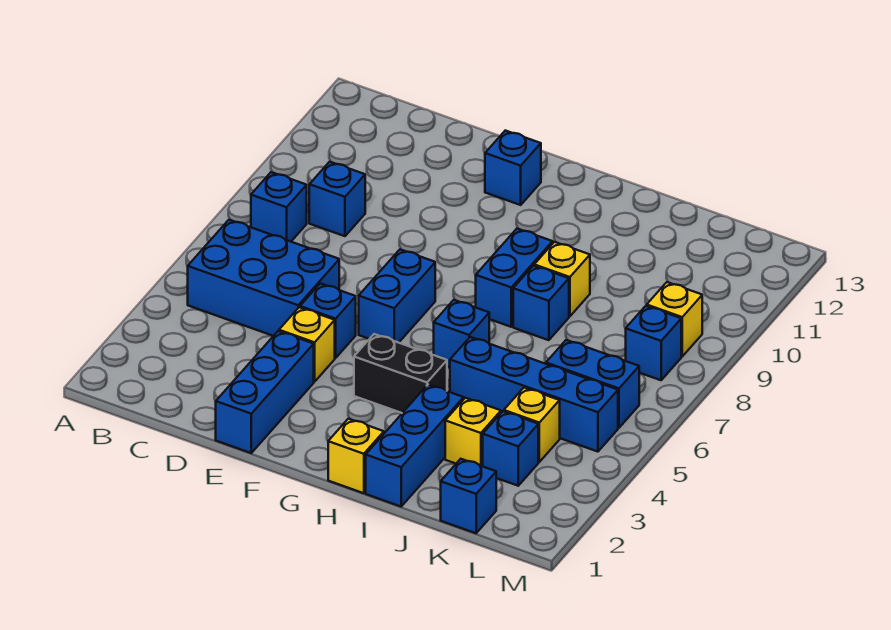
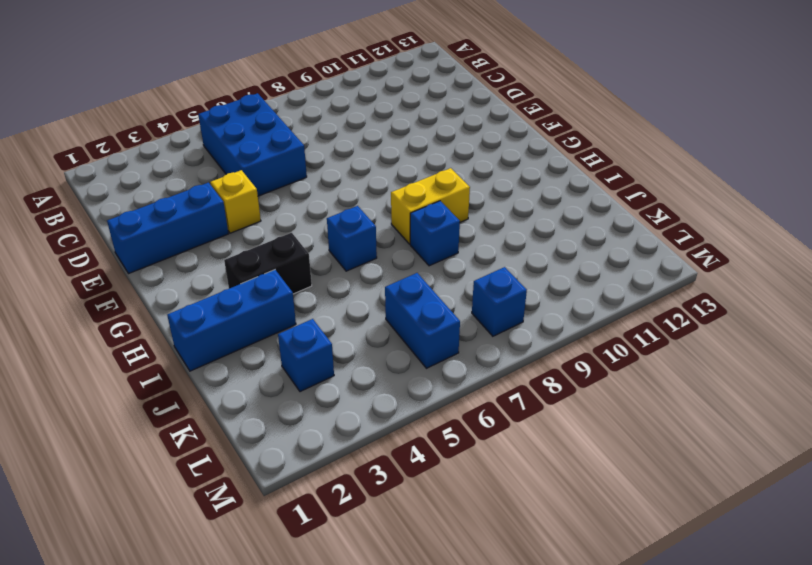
black brick H3:H4 level 1 -> black brick G4:H4 level 1
yellow brick H8:H9 level 1 -> blue brick H8:H9 level 1
none -> blue brick B8 level 1
none -> blue brick C9 level 1
none -> blue brick E5 level 1

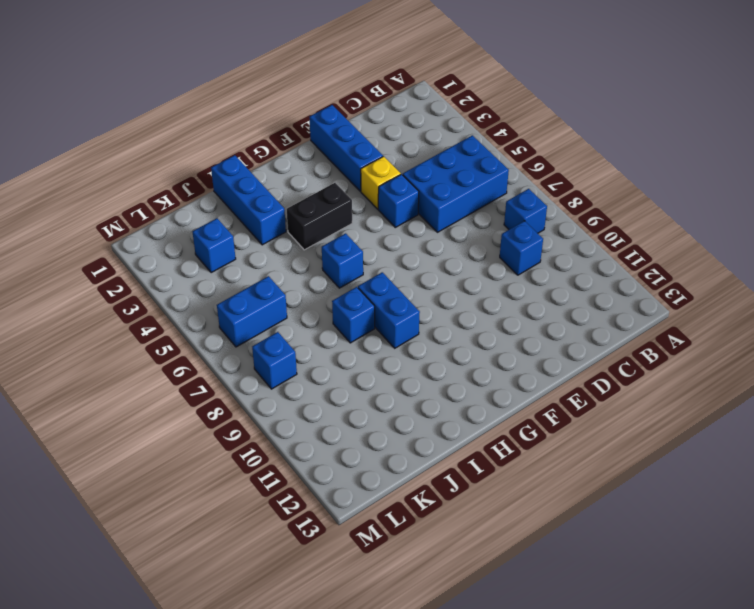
none -> blue brick F6:F7 level 1
none -> blue brick F12 level 1
none -> yellow brick H1 level 1

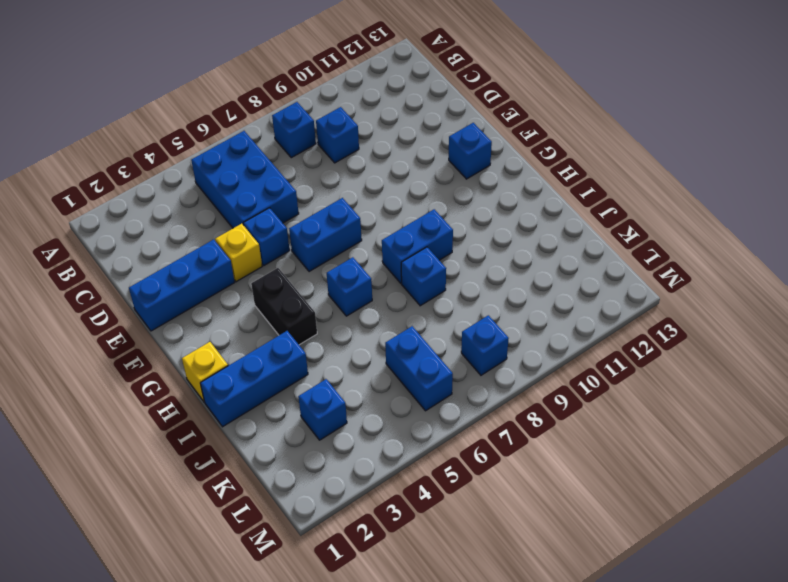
none -> blue brick I5:L5 level 1
none -> yellow brick I9 level 1
none -> yellow brick J3 level 1

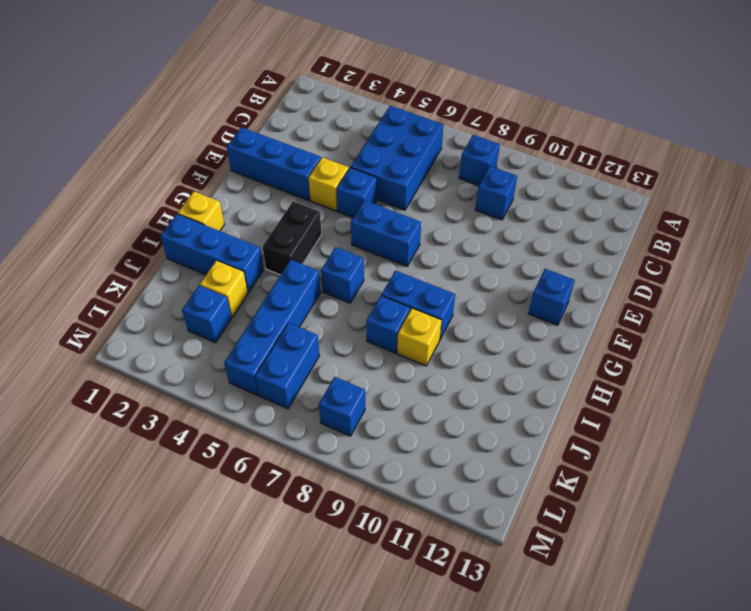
none -> blue brick K1 level 1
none -> yellow brick K4 level 1
none -> yellow brick L9 level 1

